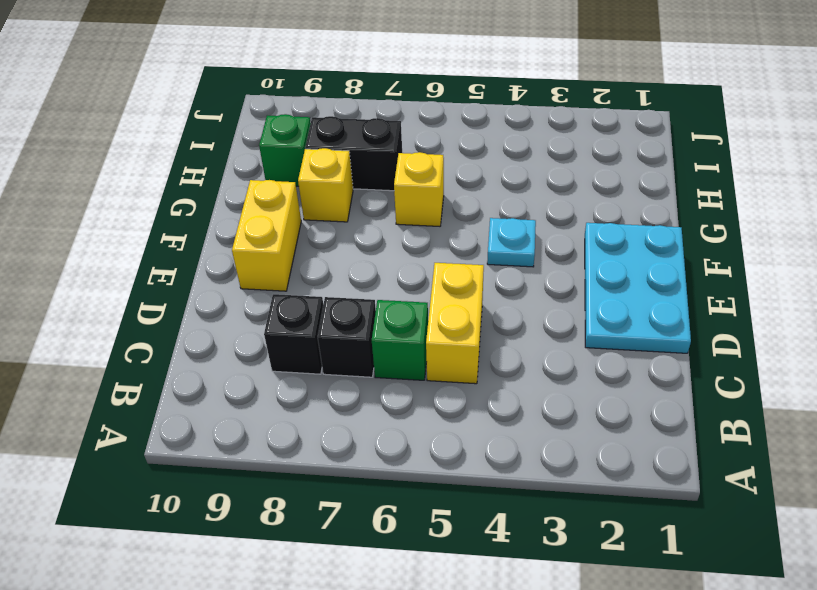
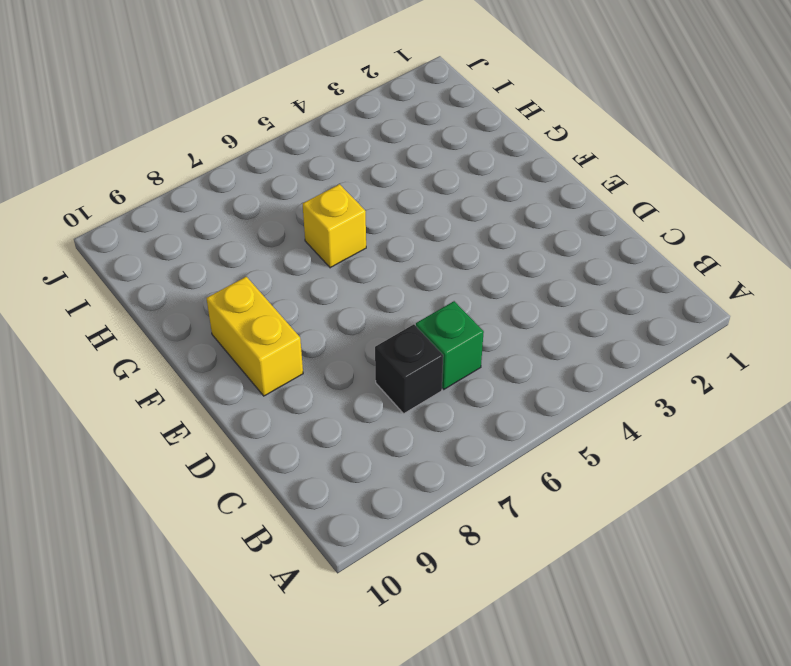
none -> yellow brick C5:D5 level 1
none -> black brick C8 level 1

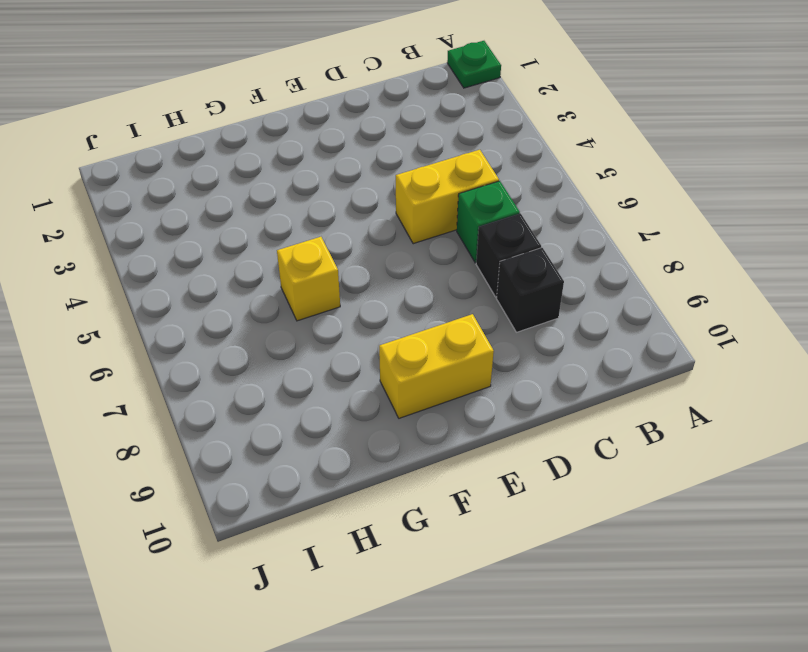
green plate A1 level 1 -> none
none -> cyan plate D1:F2 level 1
none -> cyan plate F4 level 1

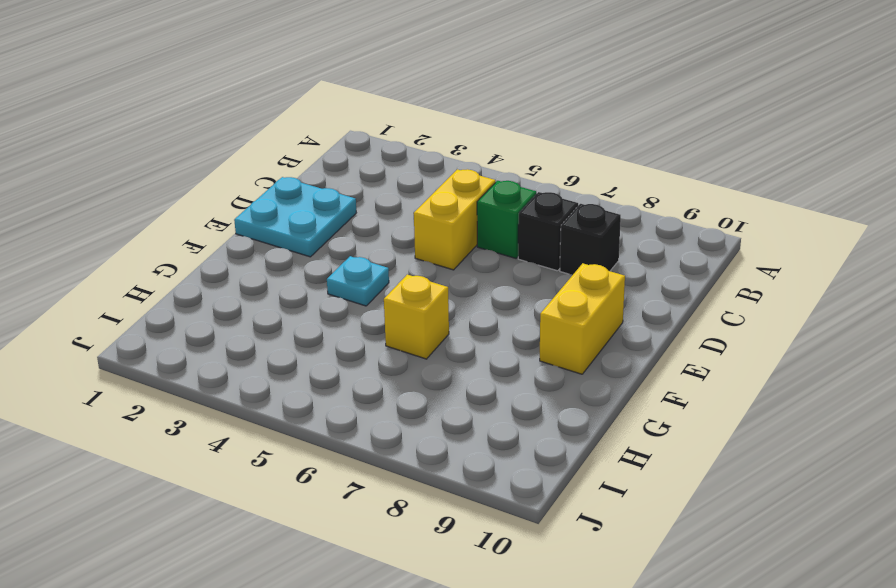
cyan plate D1:E2 level 1 -> cyan plate D1:F2 level 1
none -> yellow brick G8 level 1
none -> black brick H7:H8 level 1

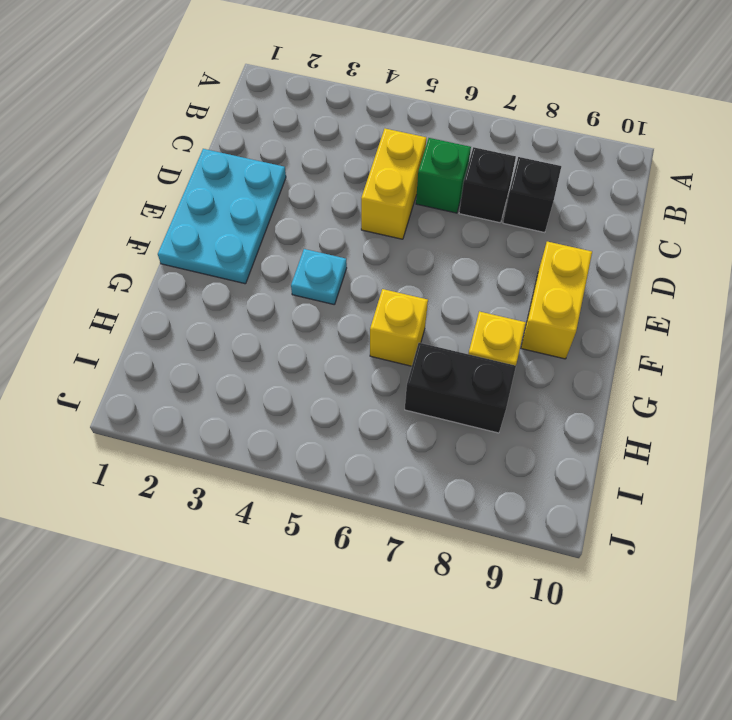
none -> green brick H9 level 1

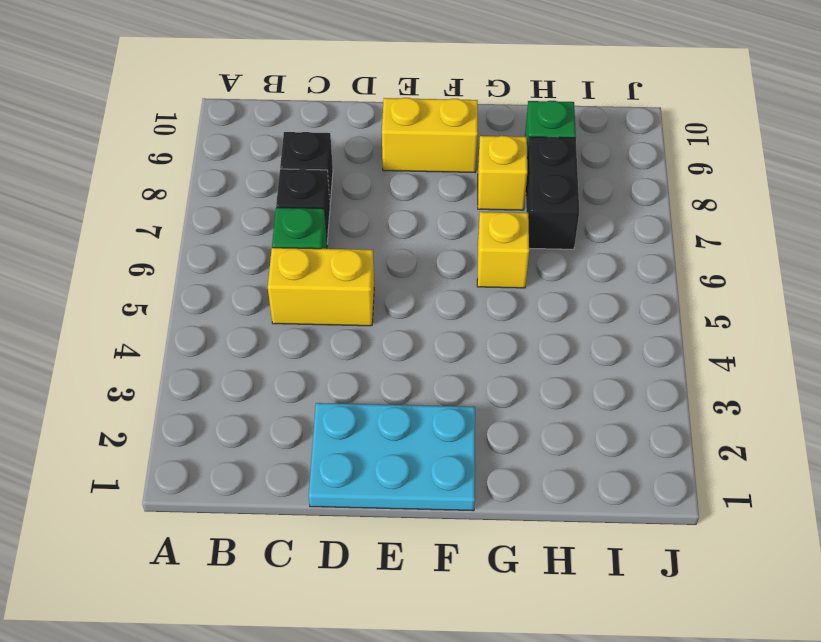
none -> cyan plate F4 level 1

